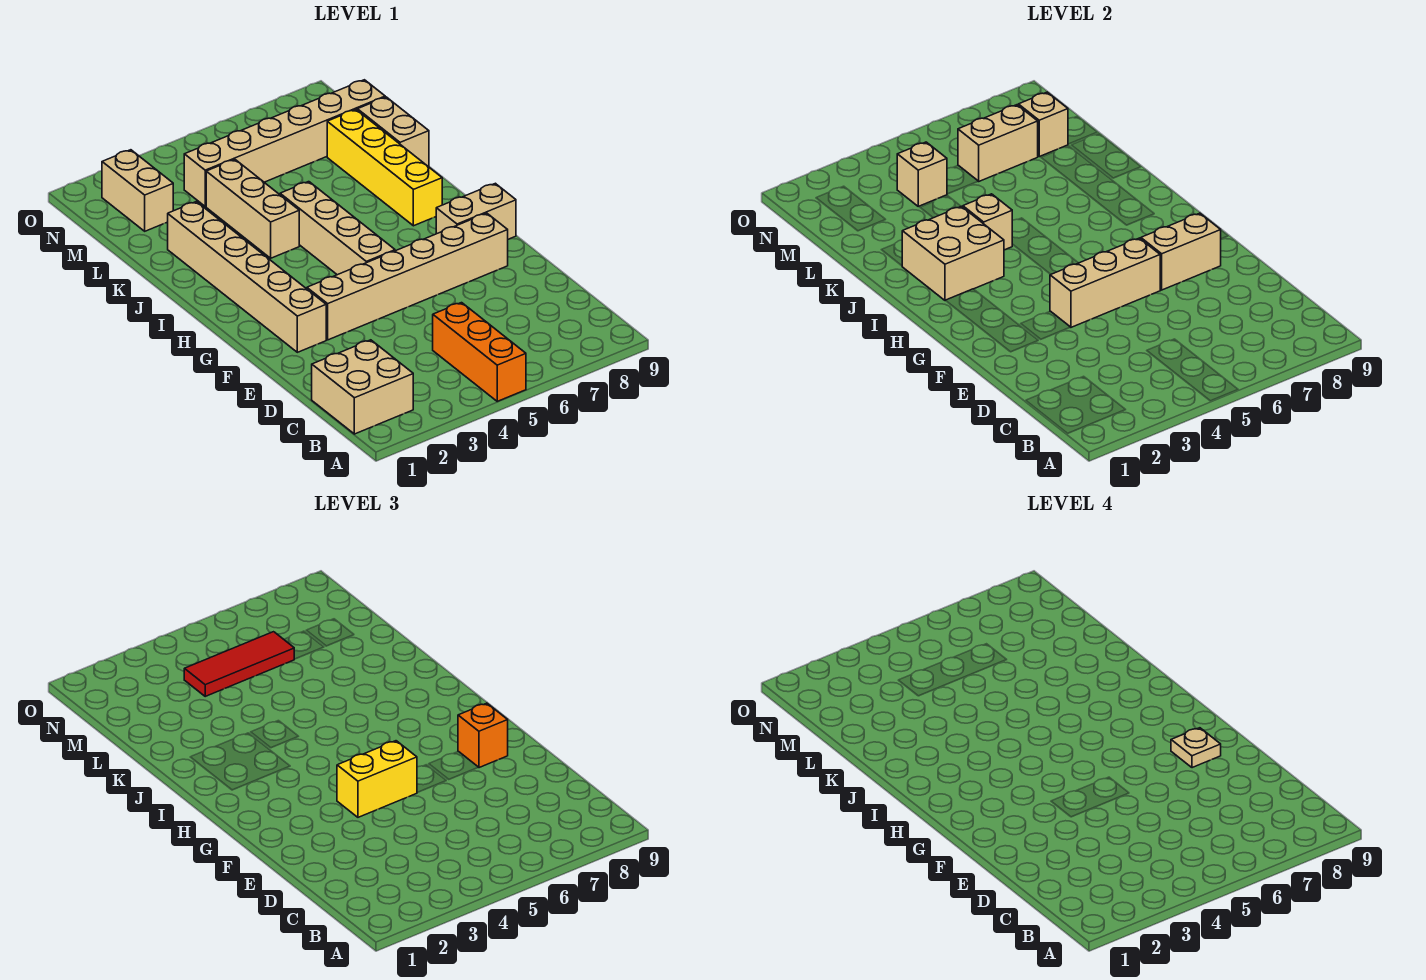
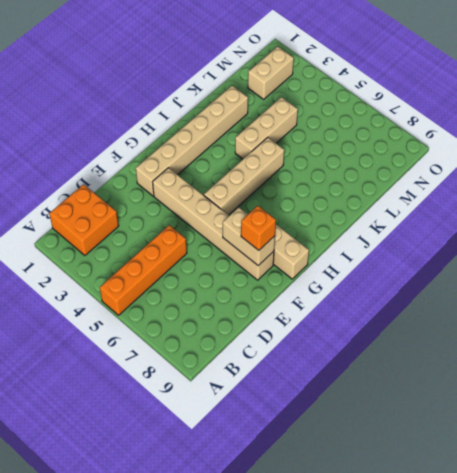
orange brick A5:D5 level 1 -> orange brick A5:C5 level 1
orange brick B1:C2 level 1 -> tan brick B1:C2 level 1
none -> yellow brick I8:L8 level 1
none -> tan brick K9:L9 level 1
none -> tan brick M4:M9 level 1

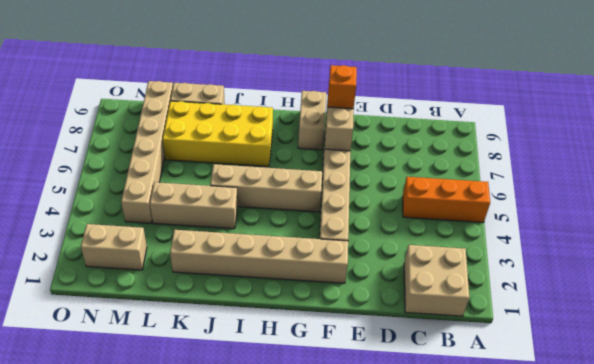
yellow brick I7:L8 level 1 -> yellow brick I8:L8 level 1
none -> tan brick F4:F6 level 2
none -> tan brick I2:J3 level 2
none -> tan brick J4 level 2

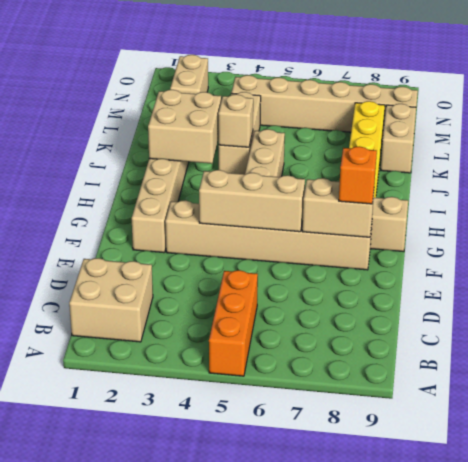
none -> tan brick M4 level 2
none -> tan brick M6:M7 level 2
none -> tan brick M8 level 2

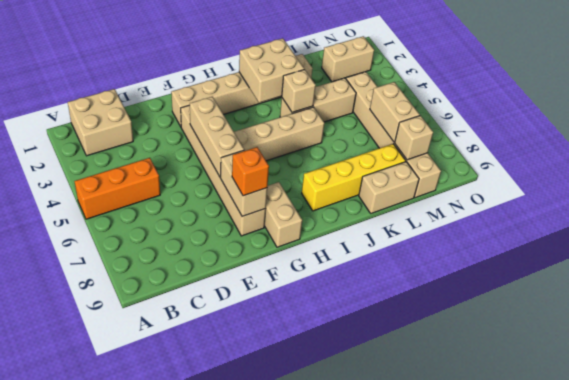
none -> tan brick M4 level 2
none -> yellow brick F4:F5 level 3
none -> red tile M4:M6 level 3

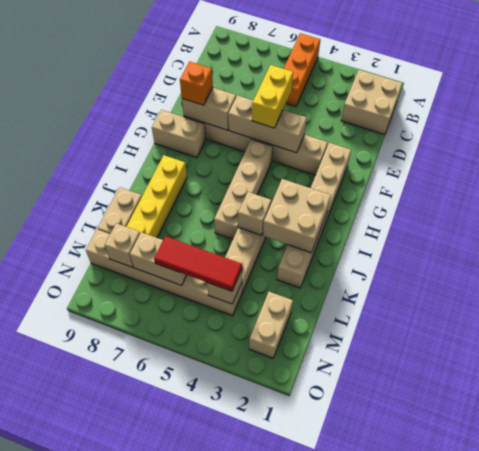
yellow brick E5:F5 level 3 -> yellow brick F4:F5 level 3
none -> tan plate F8 level 4

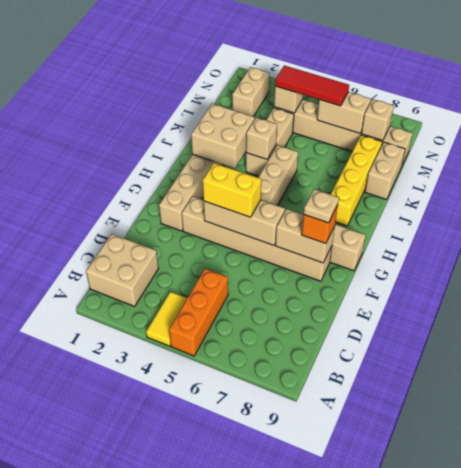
yellow tile A4:B4 level 1 -> none

